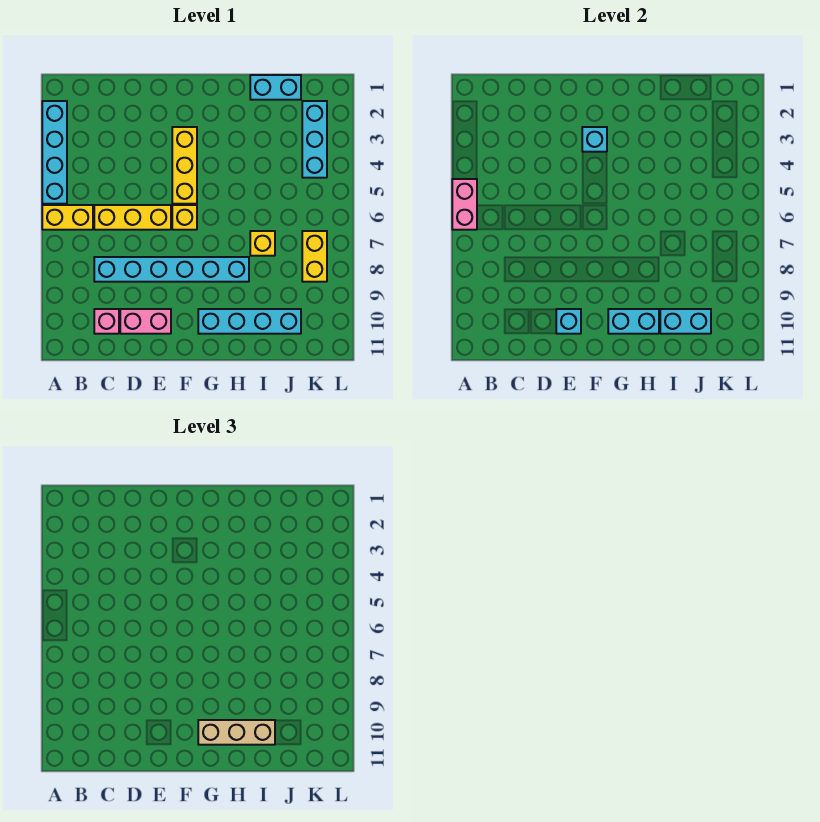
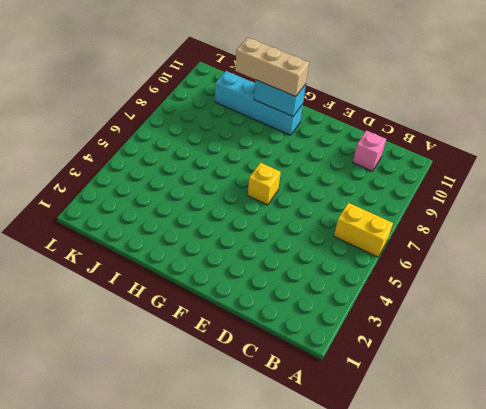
none -> cyan brick A2:A5 level 1
none -> yellow brick C6:E6 level 1
none -> cyan brick C8:H8 level 1

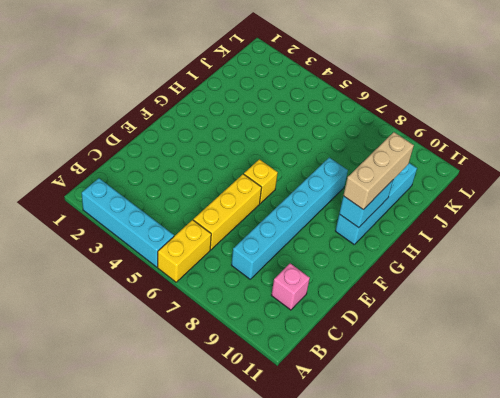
none -> pink brick D10:E10 level 1
none -> yellow brick F3:F5 level 1
none -> cyan brick I1:J1 level 1

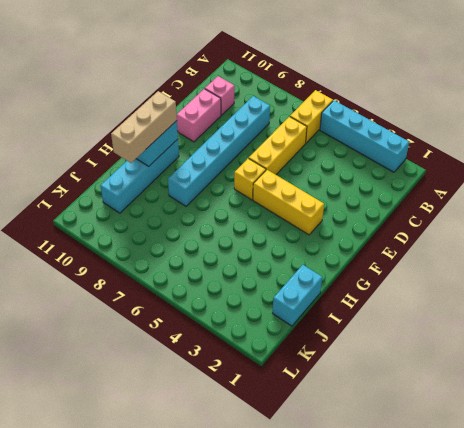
none -> yellow brick I7 level 1
none -> cyan brick K2:K4 level 1
none -> yellow brick K7:K8 level 1

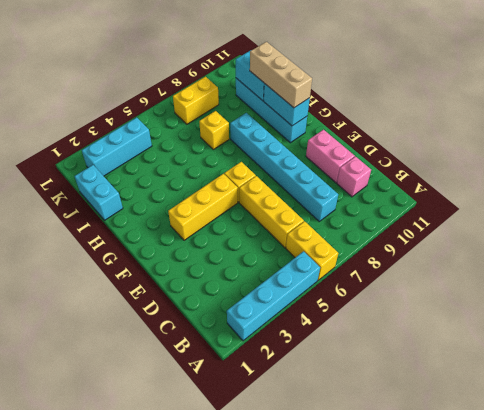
none -> pink brick A5:A6 level 2
none -> cyan brick E10 level 2
none -> cyan brick F3 level 2

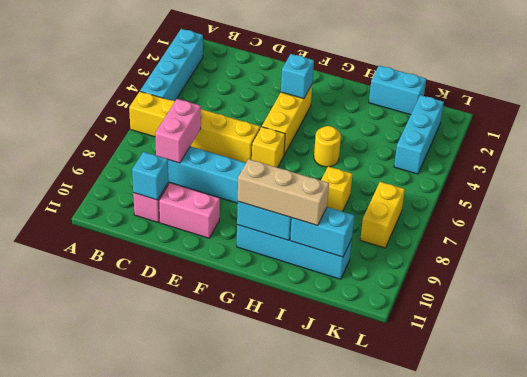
pink brick C7:C8 level 2 -> pink brick A5:A6 level 2
cyan brick C10 level 2 -> cyan brick E10 level 2
yellow round brick H5 level 1 -> none

